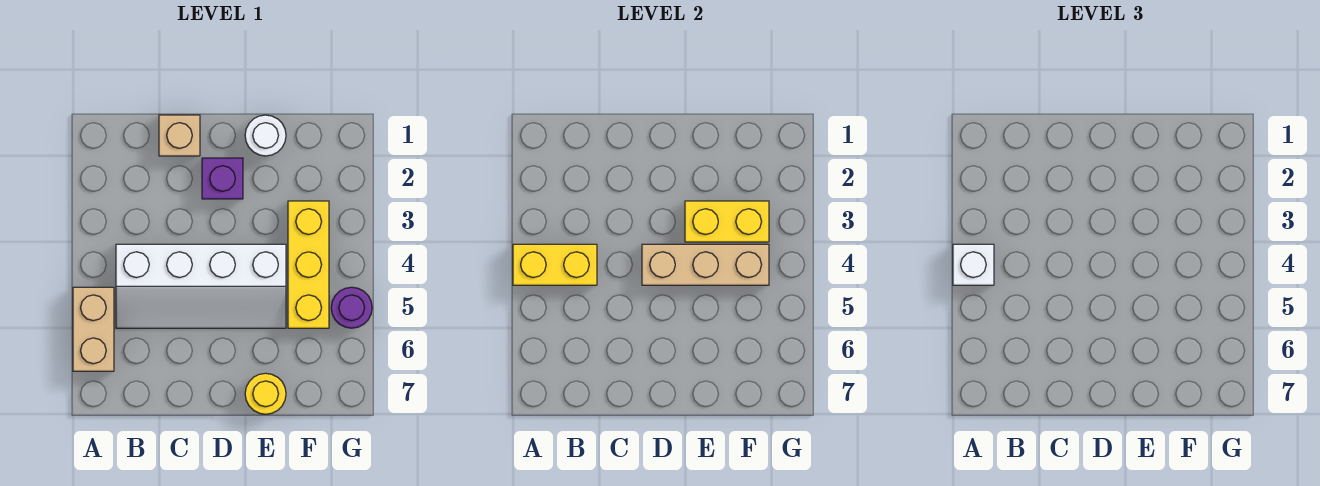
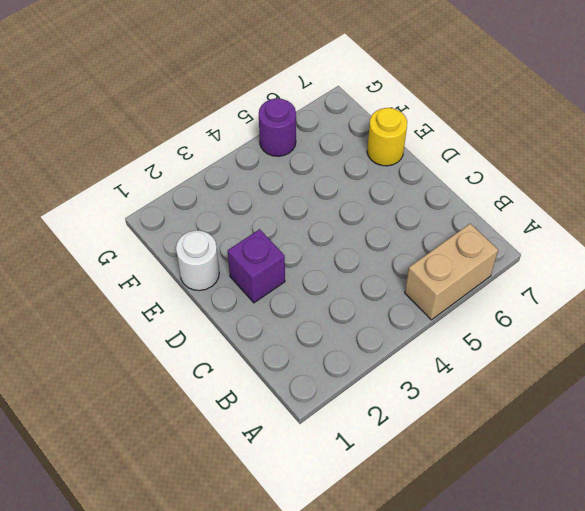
none -> white slope B4:E5 level 1 top 4
none -> tan brick C1 level 1
none -> yellow brick F3:F5 level 1

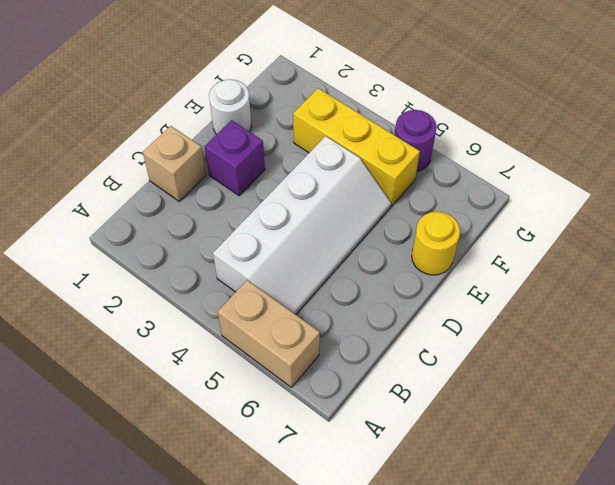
none -> yellow brick A4:B4 level 2
none -> tan brick D4:F4 level 2
none -> yellow brick E3:F3 level 2

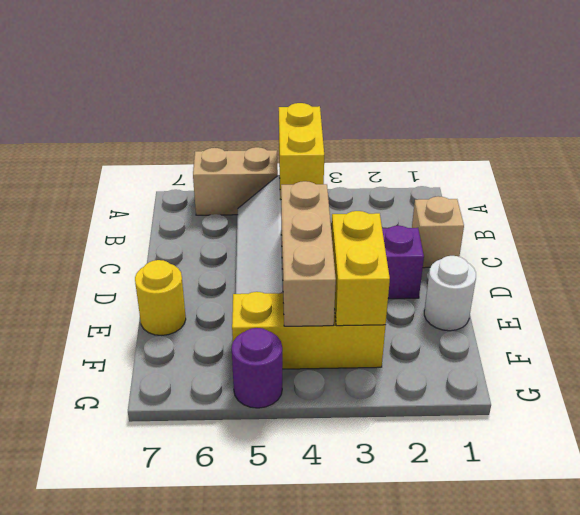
none -> white brick A4 level 3

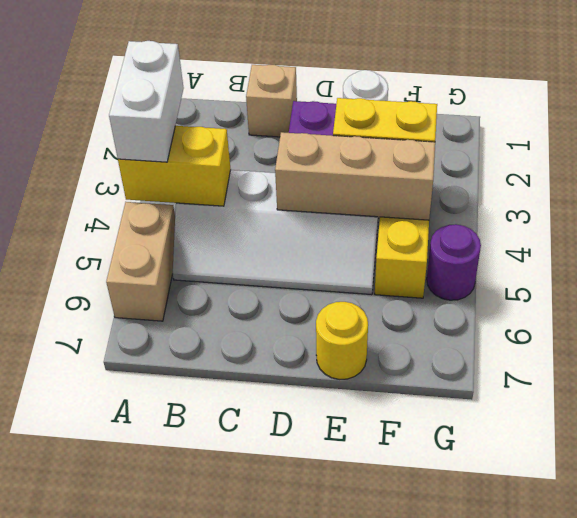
white brick A3:A4 level 3 -> white brick A4 level 3

